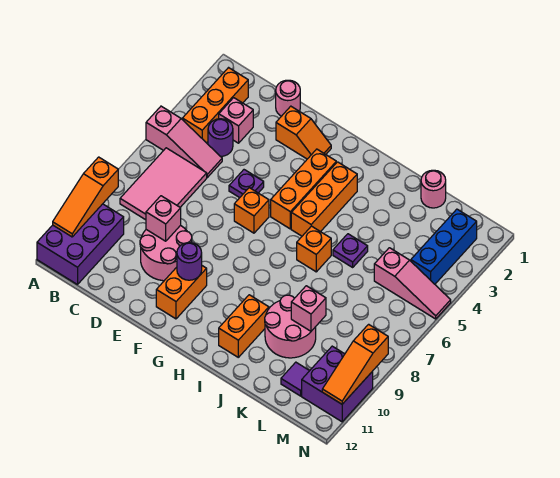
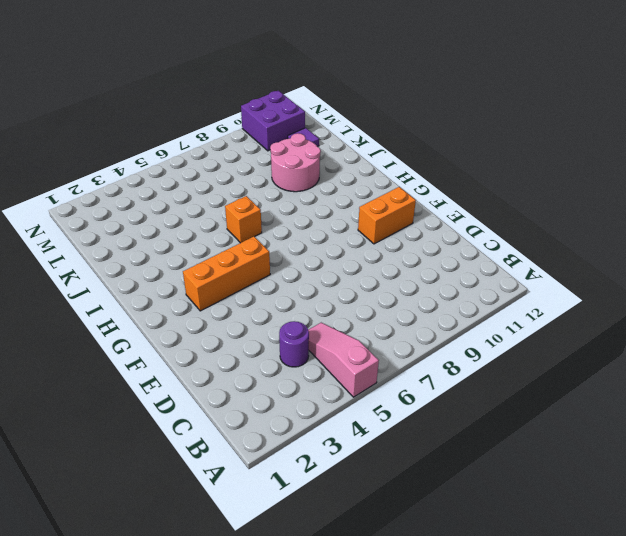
none -> purple brick A10:B12 level 1
none -> orange brick B2:B4 level 1
none -> pink tile B6:C8 level 1

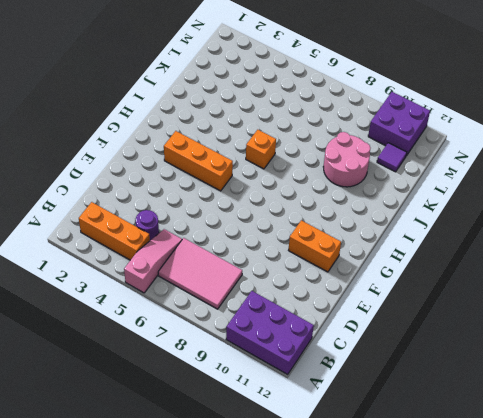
none -> pink brick C3 level 1
none -> pink round brick D1 level 1
none -> pink round brick D9:E10 level 1

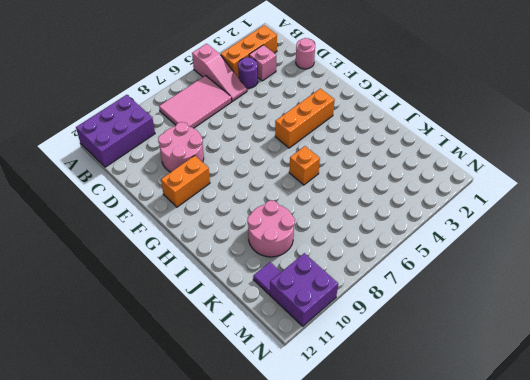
none -> orange slope E2:F2 level 1 top E
none -> purple plate E5 level 1
none -> orange brick F6 level 1

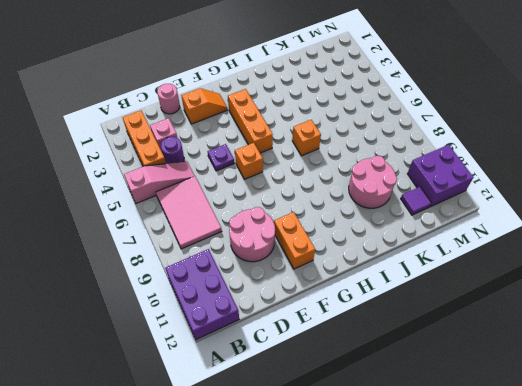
none -> orange brick H3:H5 level 1
none -> orange brick I10:I11 level 1
none -> purple plate J5 level 1

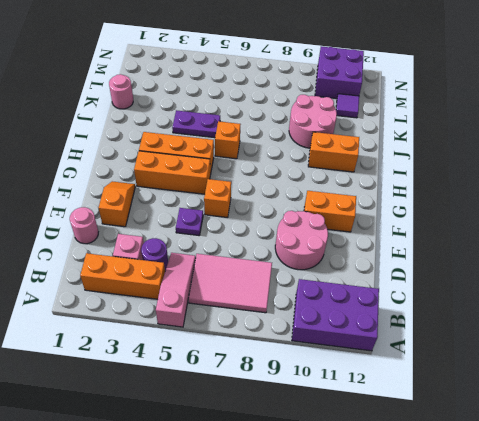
purple plate J4:J5 level 1 -> purple plate J5 level 1
none -> pink slope L5:N5 level 1 top L
none -> blue brick M2:M4 level 1
none -> orange slope A9:A11 level 2 top 9

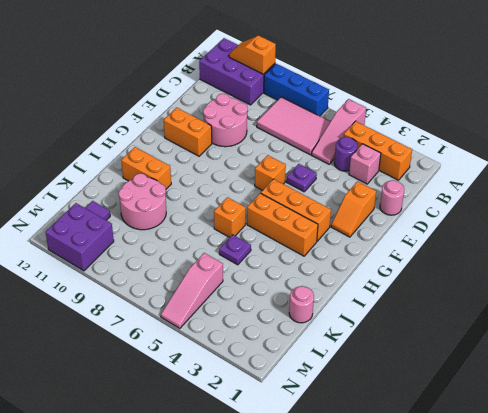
blue brick A7:A9 level 1 -> blue brick M2:M4 level 1
orange slope A10:A11 level 2 top 10 -> orange slope A9:A11 level 2 top 9
none -> pink brick D9 level 2
none -> purple round brick F10 level 2
none -> pink brick K9 level 2

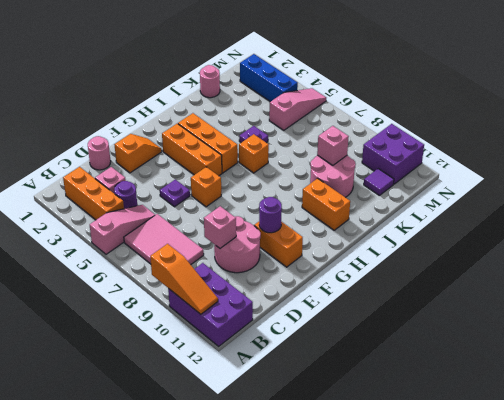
none -> orange slope N9:N11 level 2 top 9

